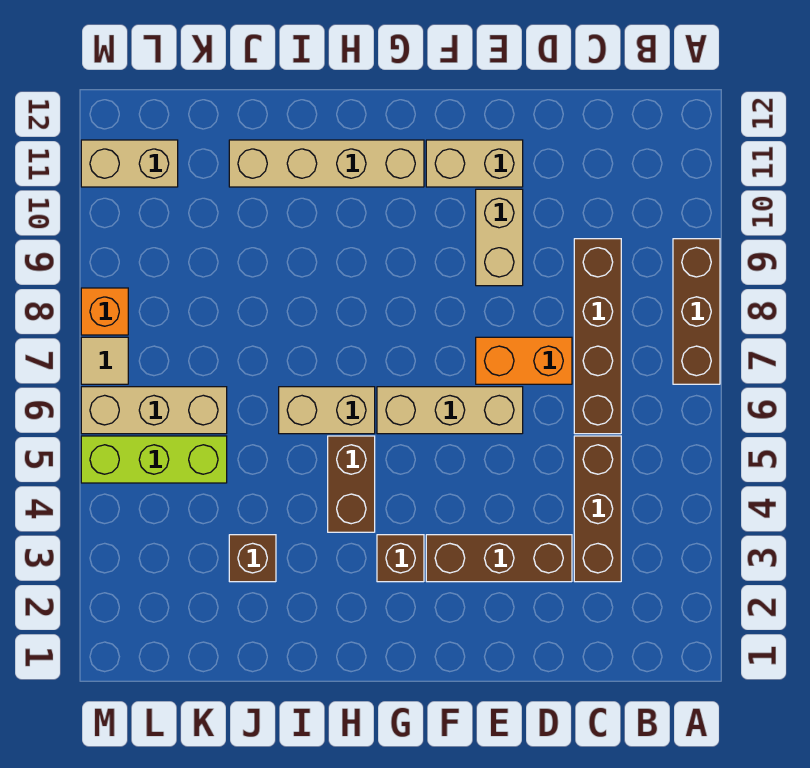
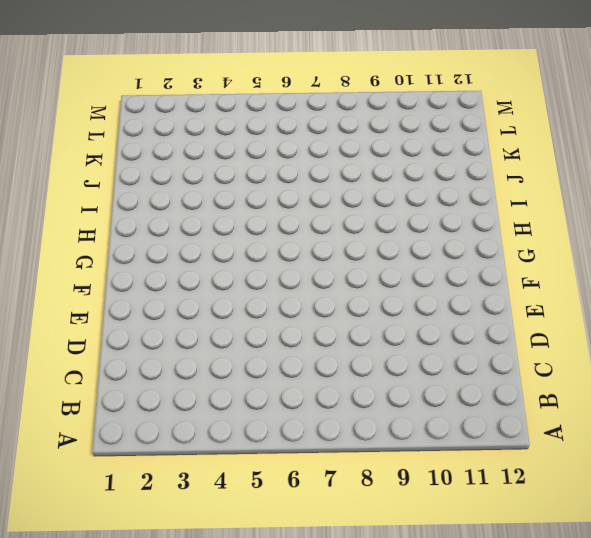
none -> brown brick A7:A9 level 1
none -> brown brick C3:C5 level 1
none -> brown brick C6:C9 level 1

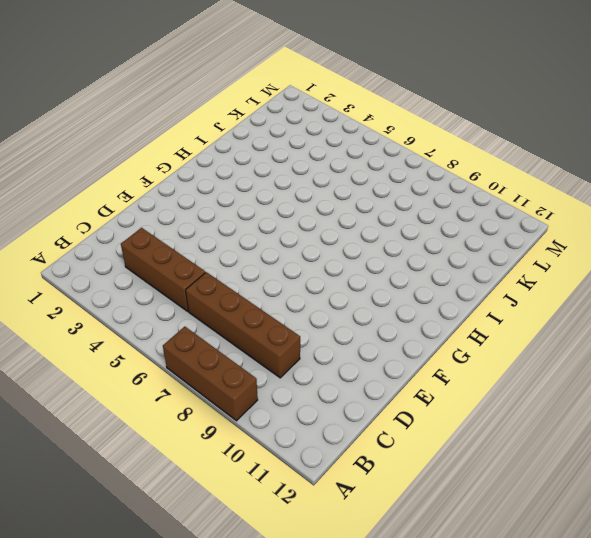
none -> brown brick D3:F3 level 1
none -> orange brick D7:E7 level 1
none -> tan brick E6:G6 level 1

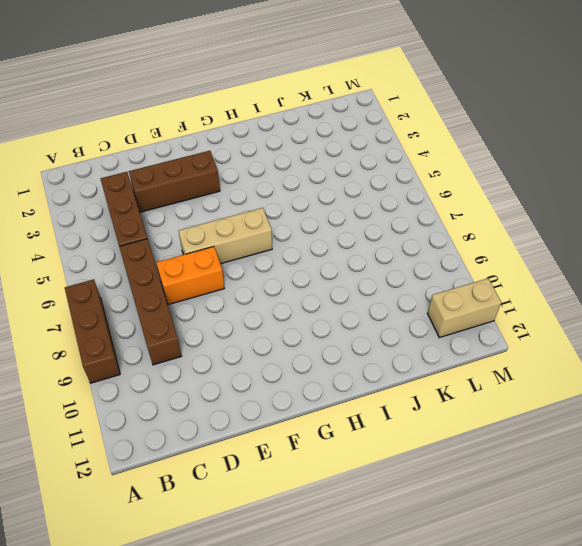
none -> tan brick E9:E10 level 1
none -> tan brick E11:F11 level 1
none -> brown brick G3 level 1

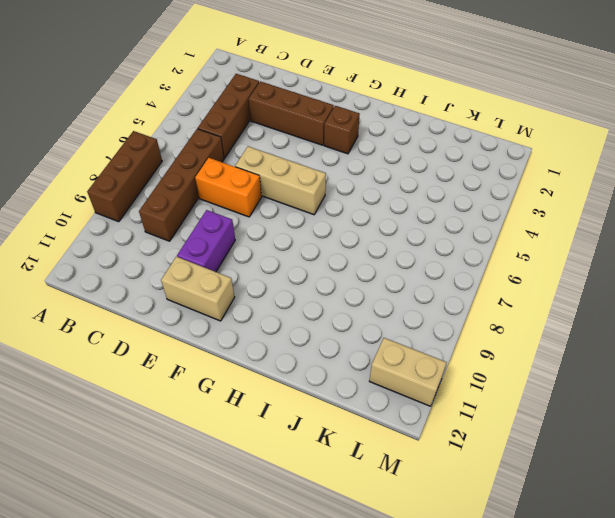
purple brick E9:E10 level 1 -> tan brick E9:E10 level 1
none -> tan brick G11:J11 level 1
none -> brown brick H4:H5 level 1
none -> tan brick H6:I6 level 1

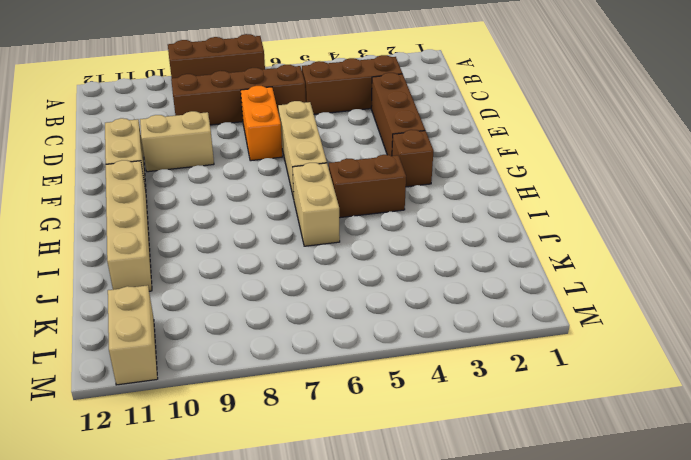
none -> brown brick J3 level 1
none -> lime brick K5:M5 level 1
none -> tan brick K6:M6 level 1

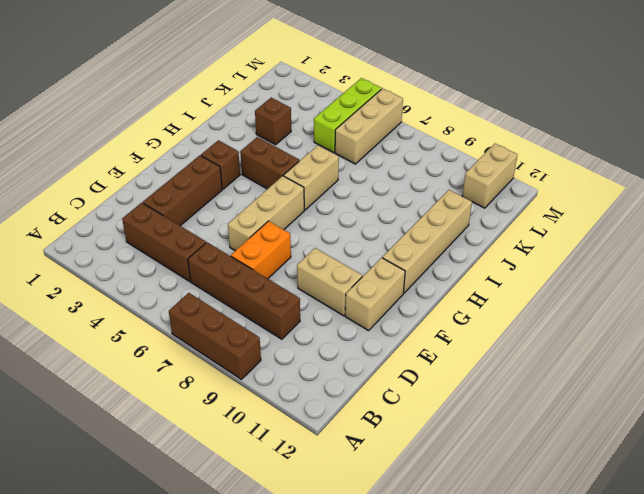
none -> tan tile M7 level 1
none -> orange brick M8 level 1

